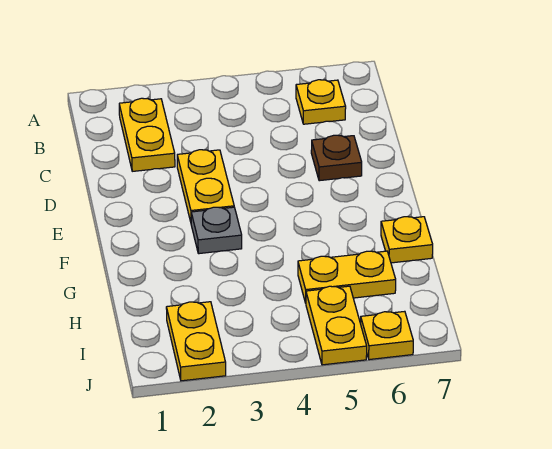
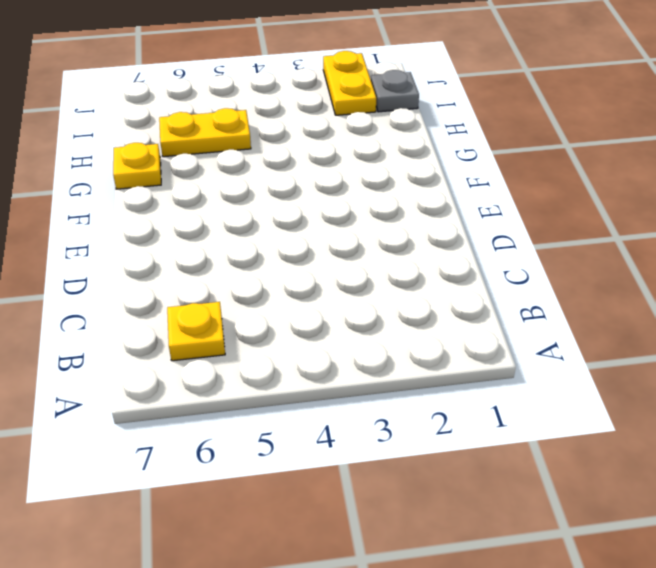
grey plate I1 level 1 -> grey plate F3 level 1
none -> yellow plate B2:C2 level 1
none -> yellow plate D3:E3 level 1

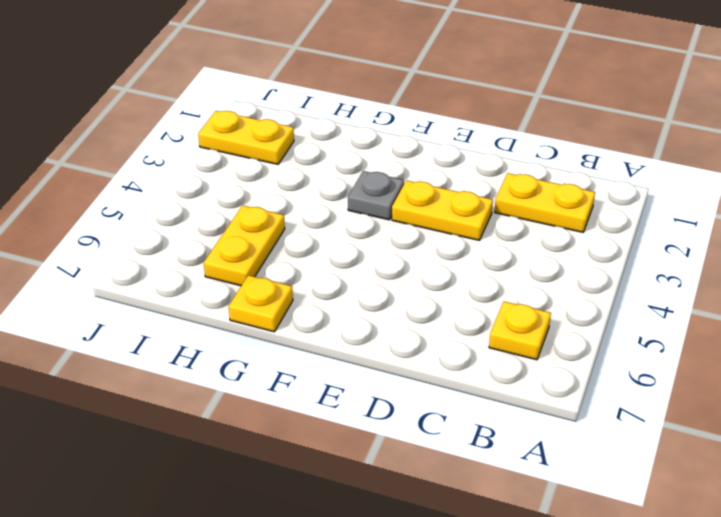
none -> brown plate D6 level 1
none -> yellow plate I5:J5 level 1

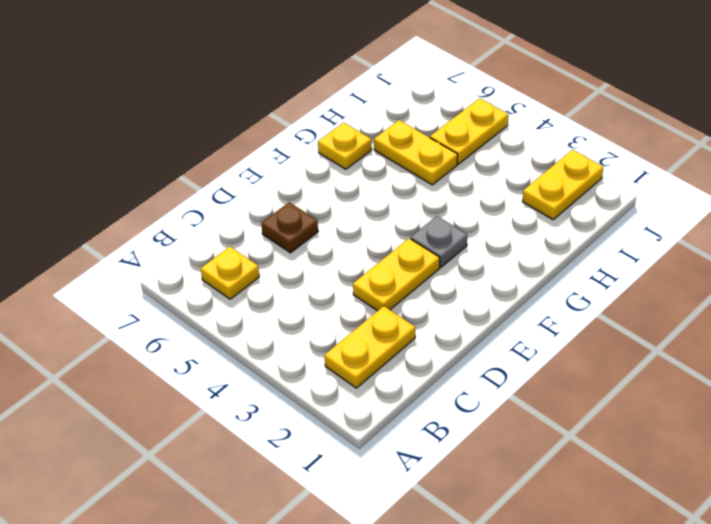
none -> yellow plate J6 level 1

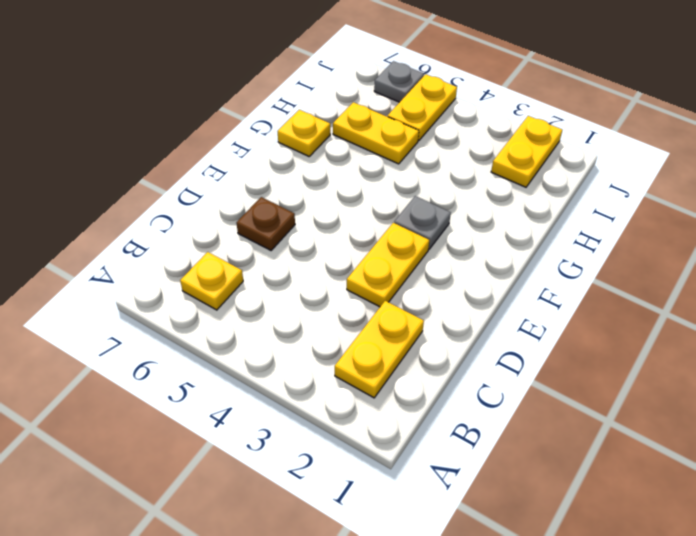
grey plate J6 level 1 -> yellow plate J6 level 1

